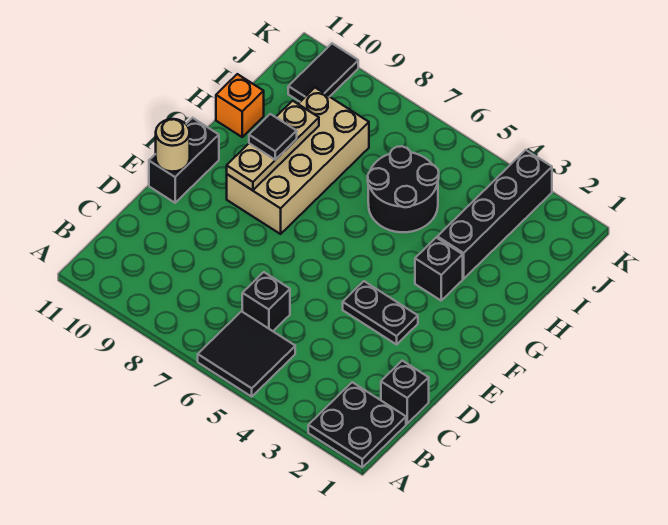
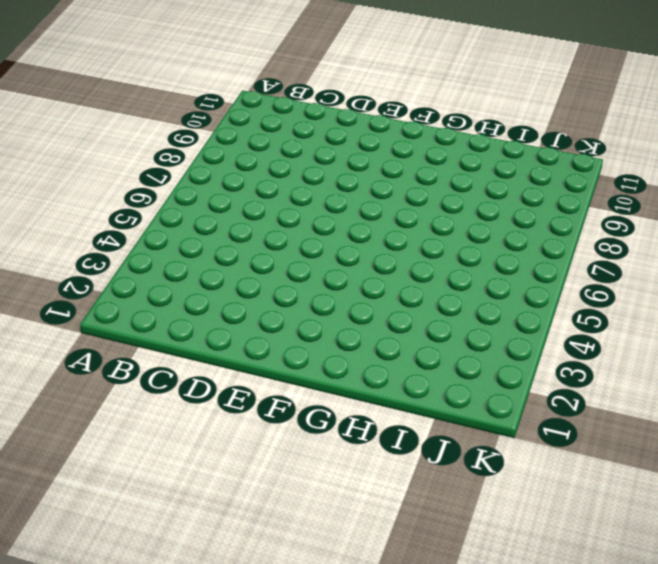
none -> black plate A1:B2 level 1
none -> black tile A5:B6 level 1
none -> black brick C1 level 1

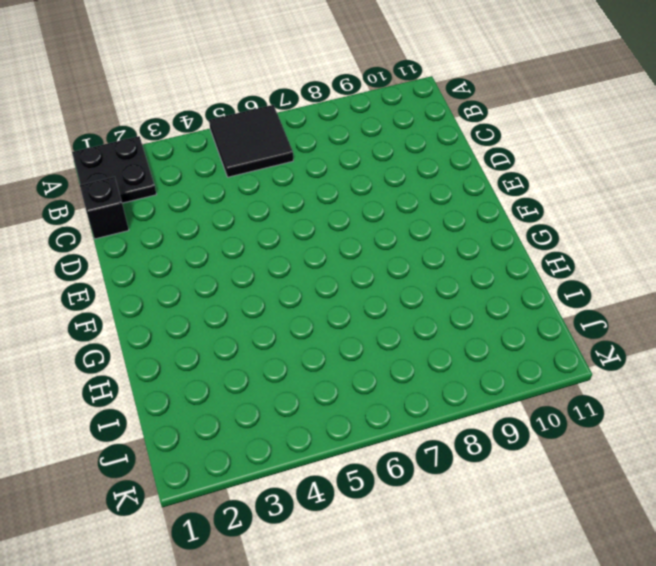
none -> black brick C6 level 1
none -> black plate E3:E4 level 1
none -> black brick E11:F11 level 1

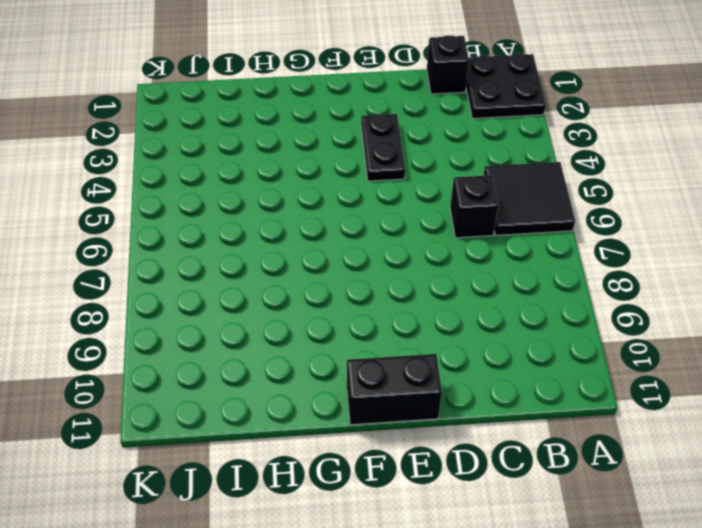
none -> tan brick F8:I9 level 1
none -> black brick G3 level 1
none -> black brick H3:K3 level 1

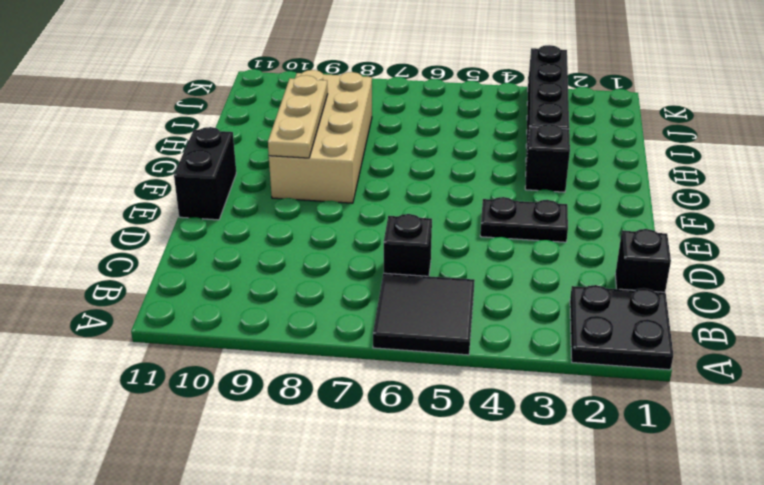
none -> black round brick H5:I6 level 1
none -> orange brick H11 level 1
none -> black tile J10:K10 level 1

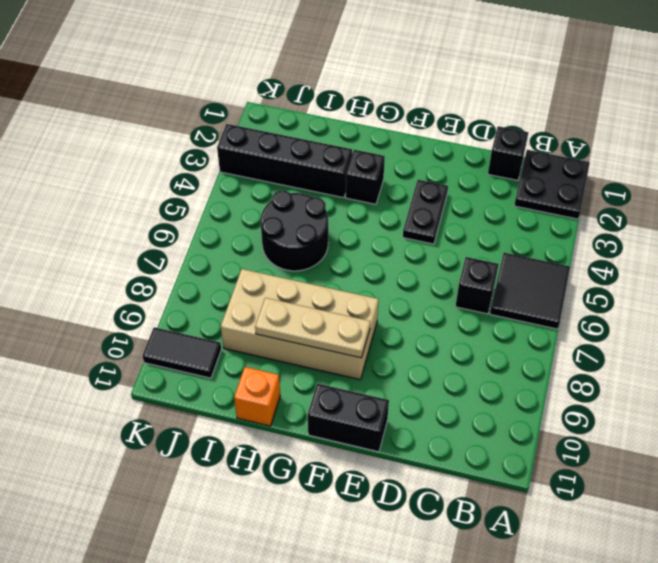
none -> tan round brick E11 level 2
none -> black tile G9 level 3

